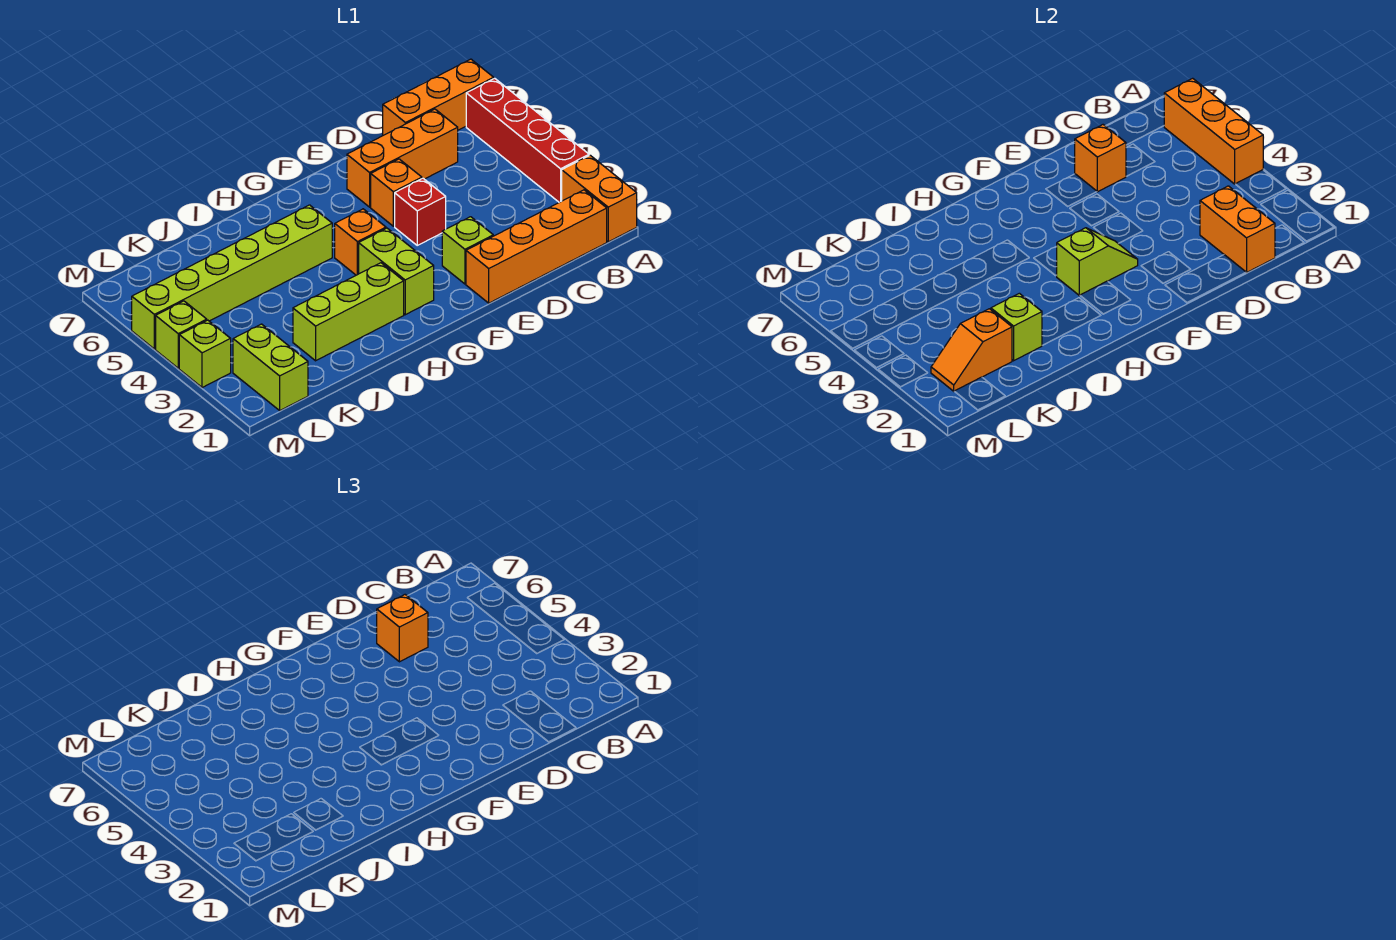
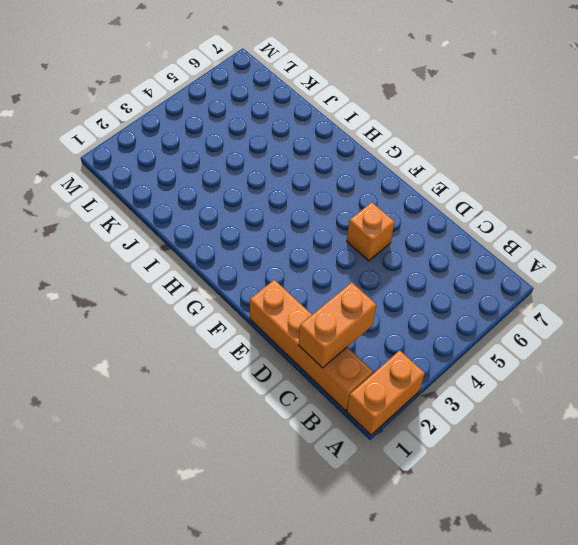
none -> red brick A3:A6 level 1
none -> orange brick A7:C7 level 1
none -> orange brick C6:E6 level 1

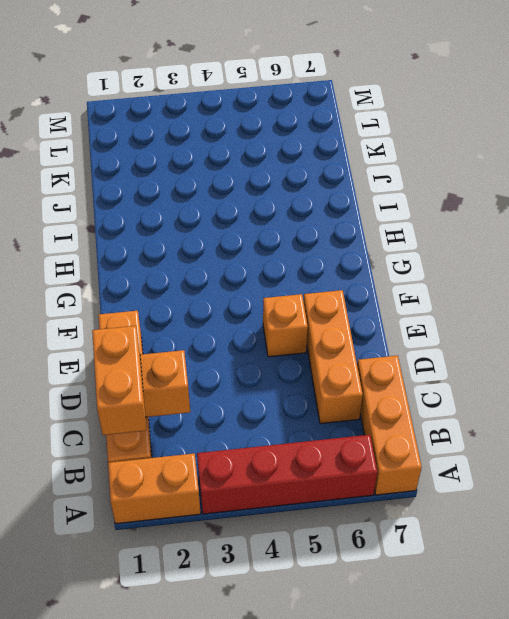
orange brick B1:C1 level 3 -> none
none -> lime brick E2 level 1
none -> red brick E4 level 1
none -> lime brick G2:G3 level 1

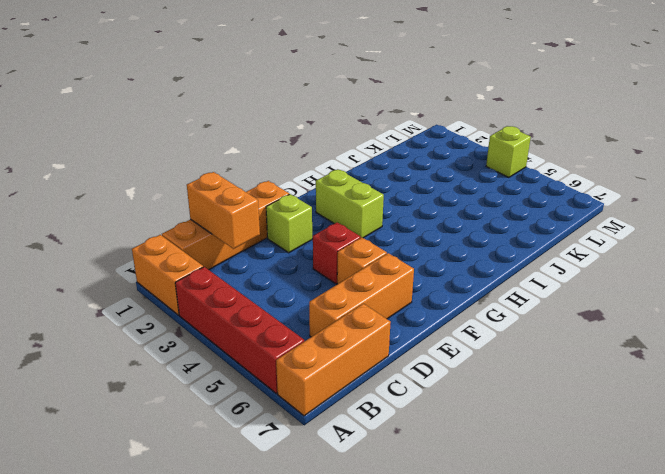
none -> orange brick G4 level 1
none -> lime brick H2:J2 level 1
none -> lime brick H5:M5 level 1

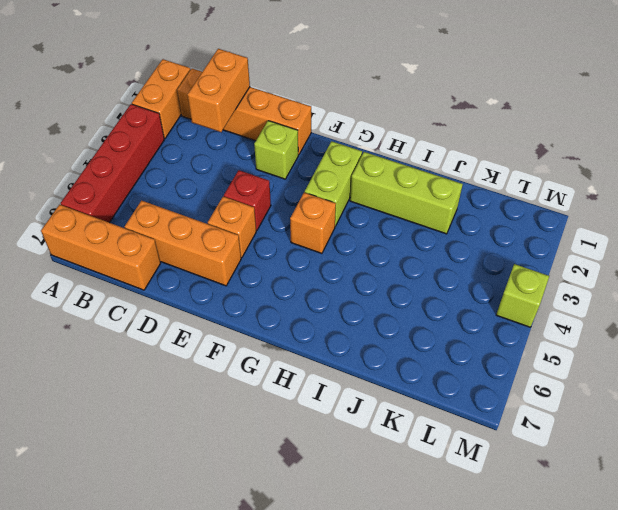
none -> lime brick H5:M5 level 1
none -> lime brick L1:L2 level 1
none -> lime brick M3 level 1

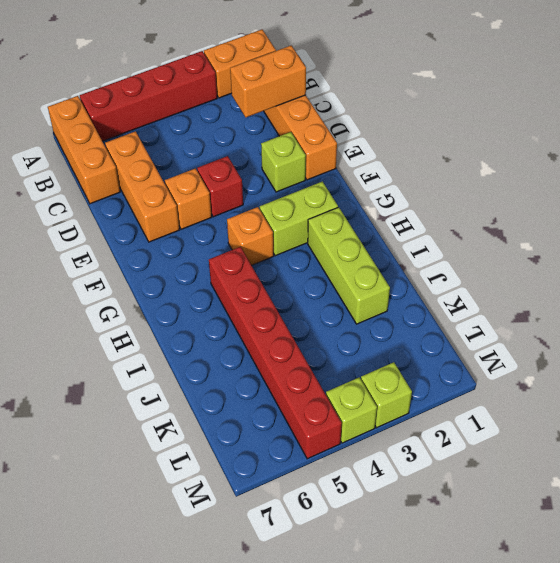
red brick H5:M5 level 1 -> lime brick H5:M5 level 1
none -> lime brick L1:L2 level 1
none -> orange brick A4:A6 level 2
none -> orange brick D6 level 2

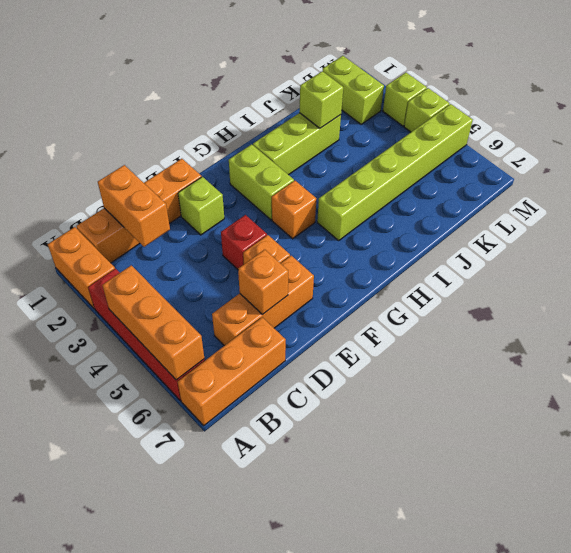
none -> lime slope F3:G3 level 2 top G
none -> orange slope K2:L2 level 2 top K
none -> orange brick D6 level 3

